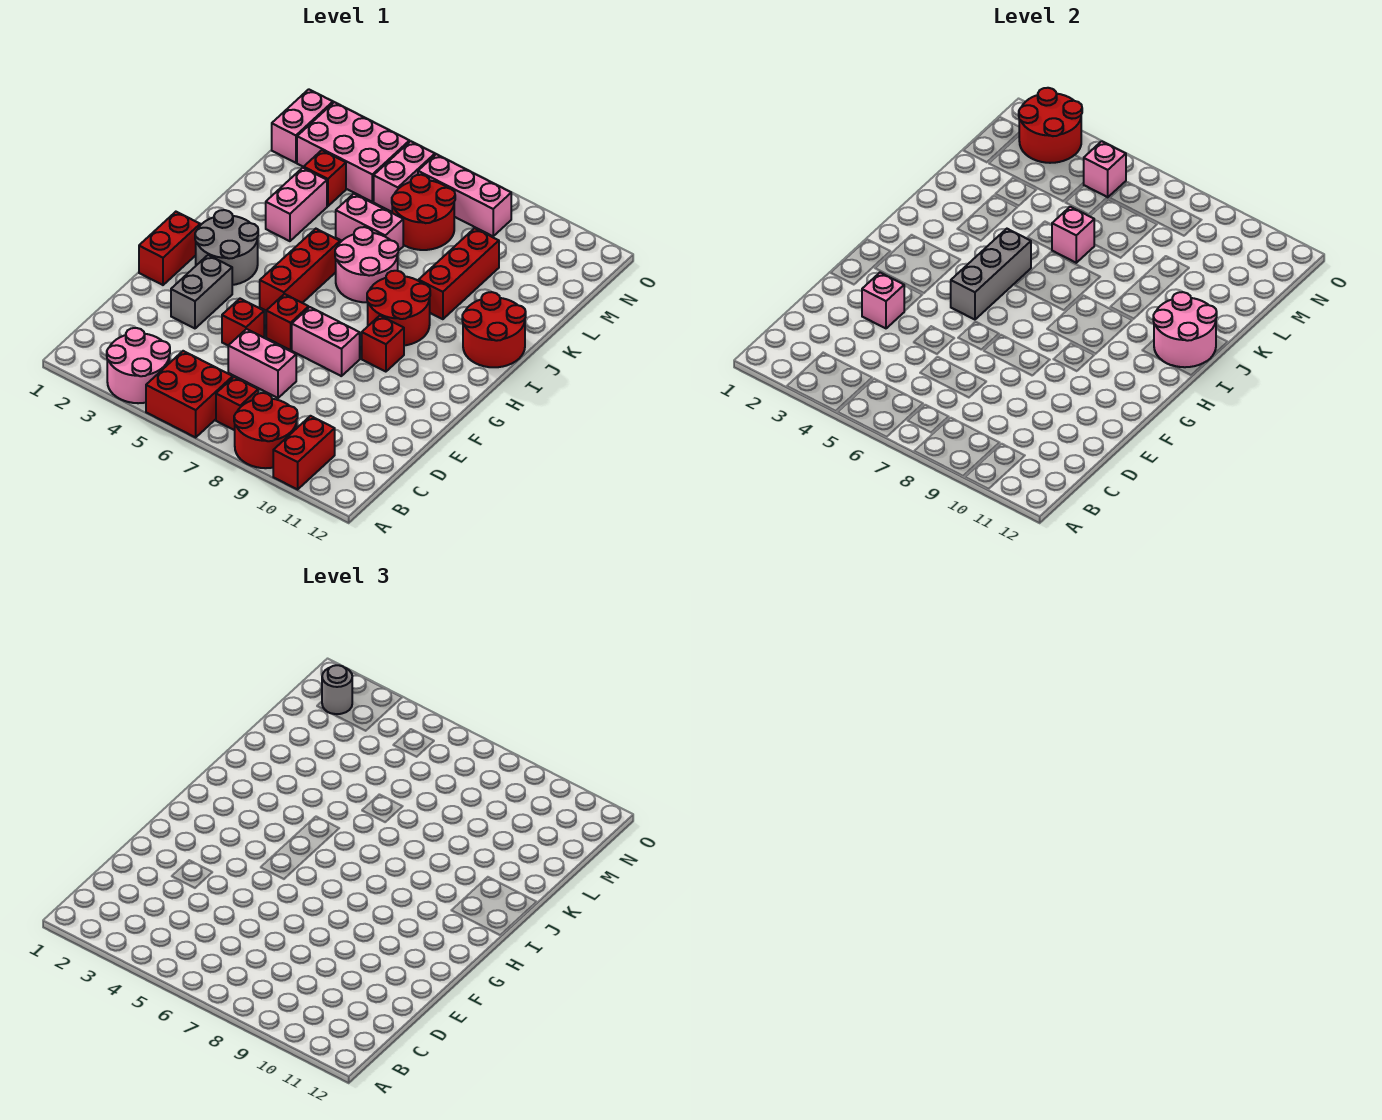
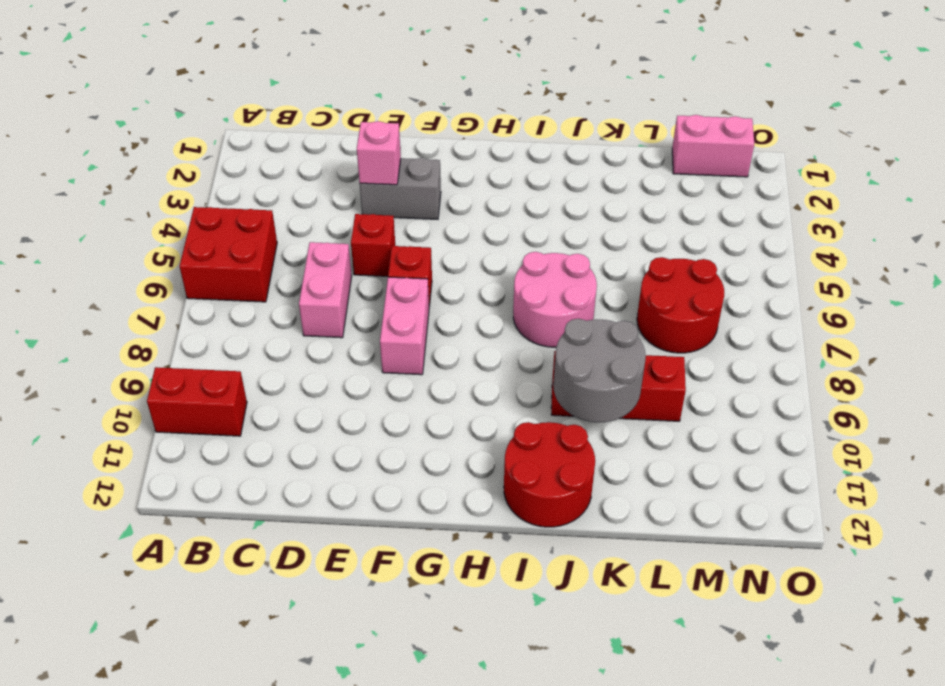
grey round brick J9:K10 level 2 -> grey round brick G2:H3 level 1
none -> pink round brick A3:B4 level 1
none -> red round brick A8:B9 level 1
none -> red brick B7 level 1
none -> red brick F1:G1 level 1

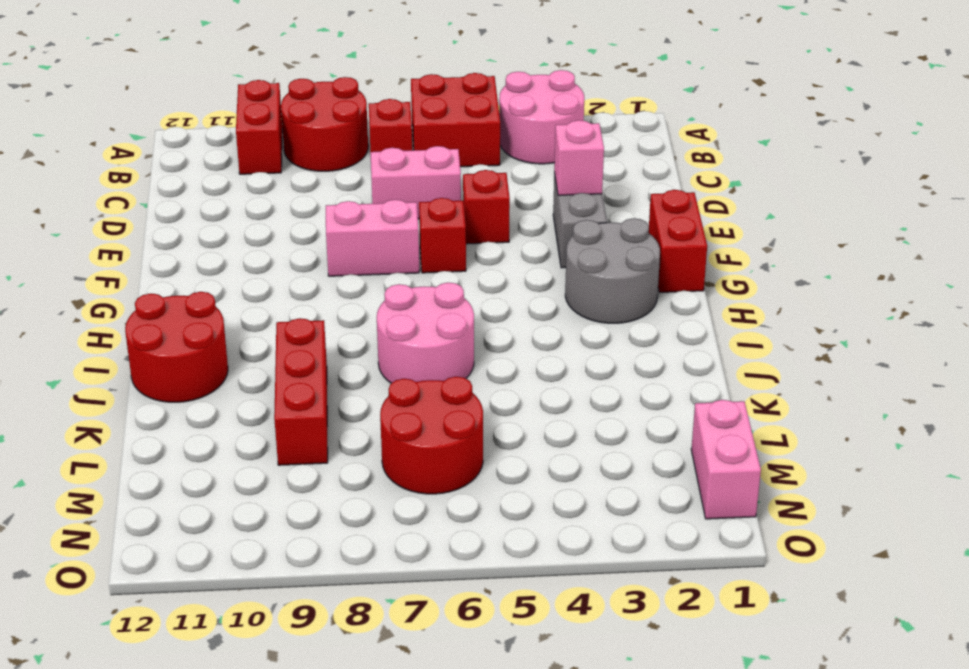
none -> red brick G5:I5 level 1
none -> red brick G9 level 1
none -> red round brick H8:I9 level 1
none -> pink brick J3:K3 level 1

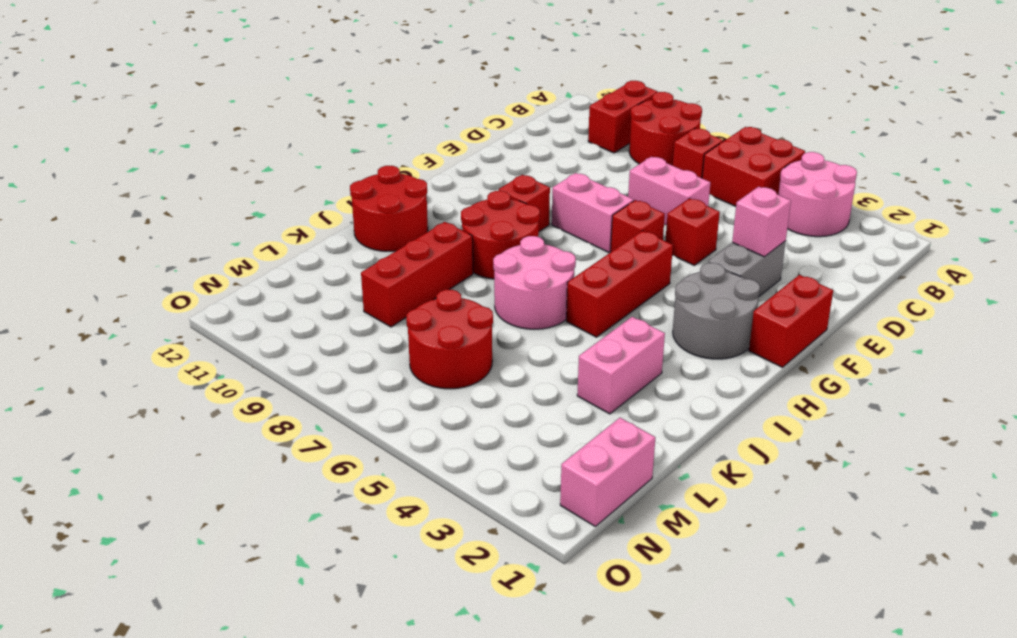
none -> pink brick K5:K6 level 1
none -> red brick L3 level 1
none -> pink brick M2:N4 level 1
none -> pink brick M5:N5 level 1

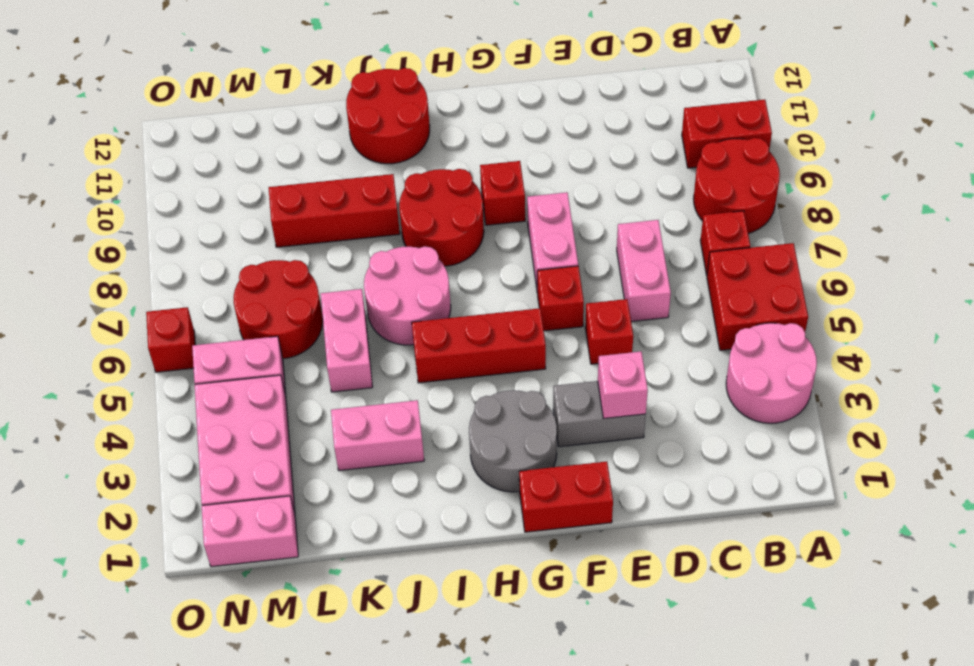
red brick O6 level 1 -> red brick L3 level 1
none -> pink brick N6:N8 level 1
none -> grey brick G5:I5 level 2
none -> pink round brick I11:J12 level 2
none -> pink brick K6 level 2

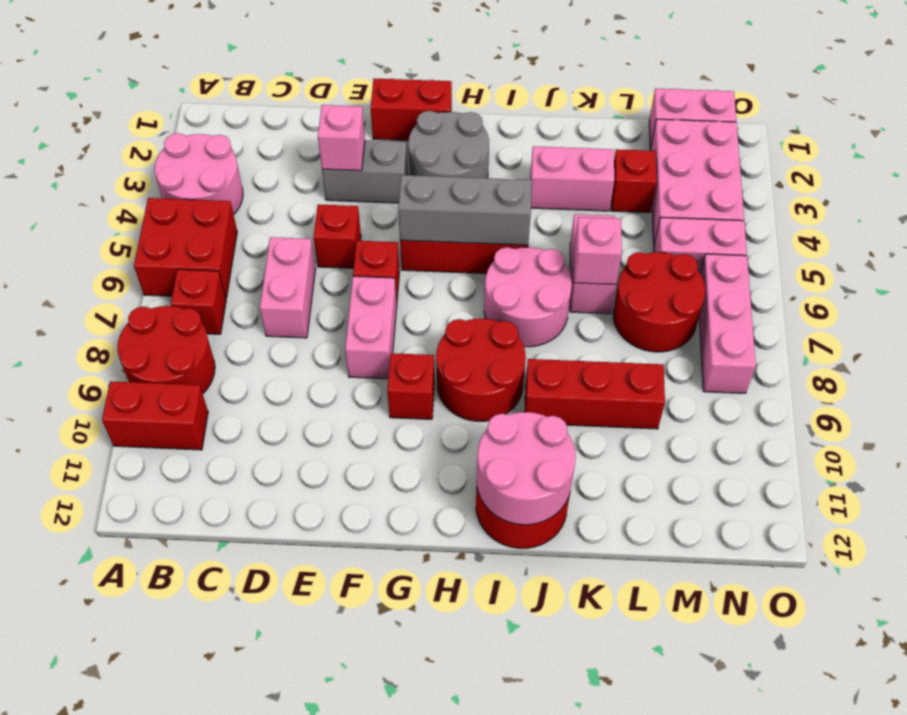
none -> red round brick N2:O3 level 2
none -> pink brick N5 level 2
none -> grey round brick N2 level 3

